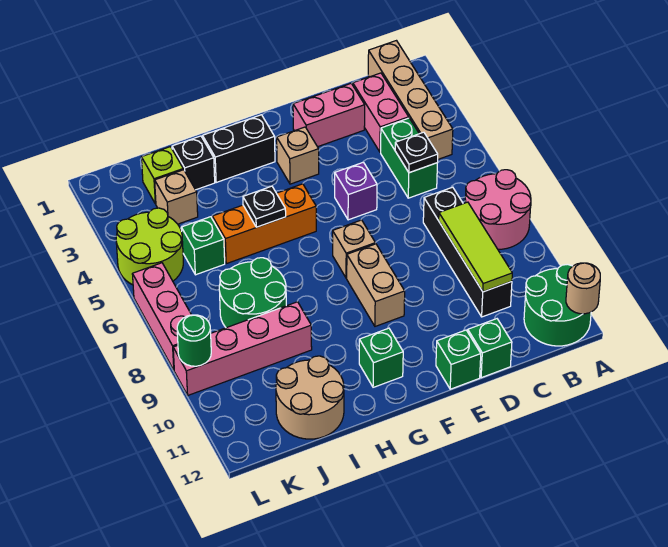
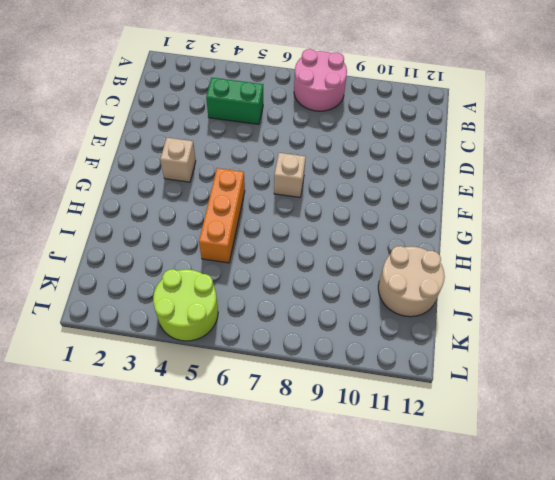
none -> green round brick A11:B12 level 1
none -> tan brick B1:B4 level 1
none -> pink brick C2:C3 level 1
none -> black brick C7:C10 level 1

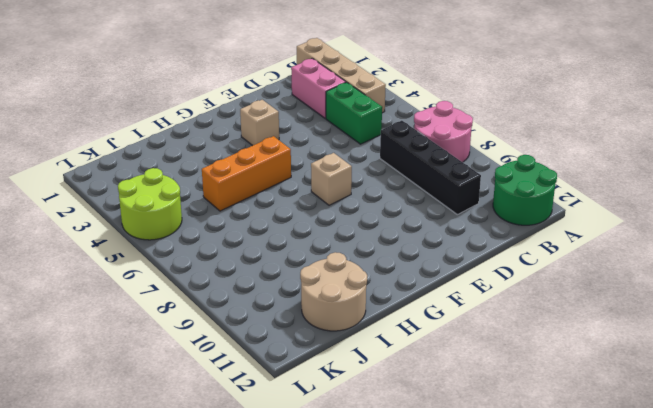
none -> pink brick D2:E2 level 1
none -> green brick D12 level 1
none -> purple brick E5 level 1
none -> green brick E12 level 1

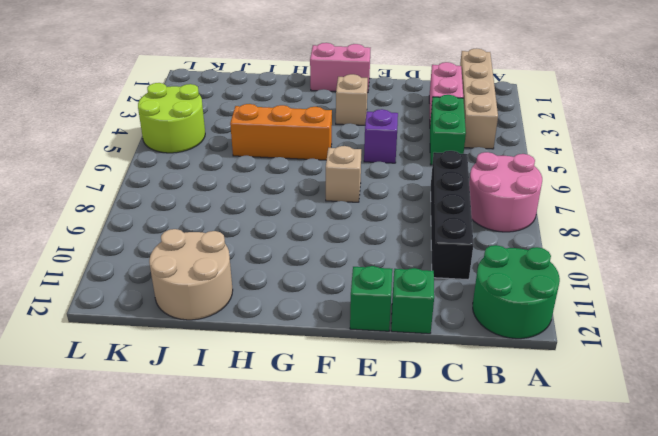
pink brick F1:G1 level 1 -> pink brick D2:E2 level 1
none -> tan brick F8:F9 level 1
none -> black brick G2:H2 level 1
none -> green brick G11 level 1
none -> black brick I2 level 1

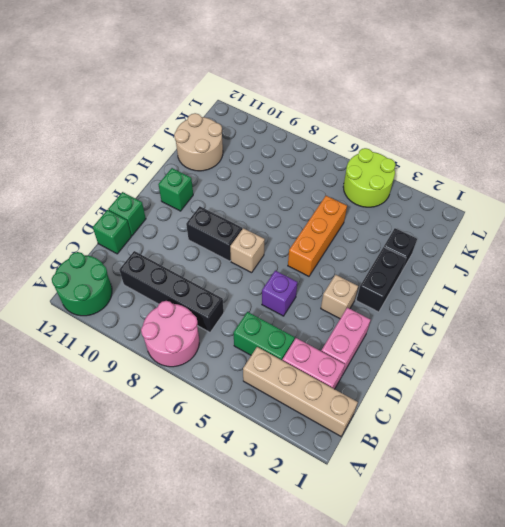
black brick F8:F9 level 1 -> tan brick F8:F9 level 1
none -> green round brick I7:J8 level 1
none -> pink brick I9:L9 level 1
none -> lime brick J2 level 1
none -> tan brick J3 level 1

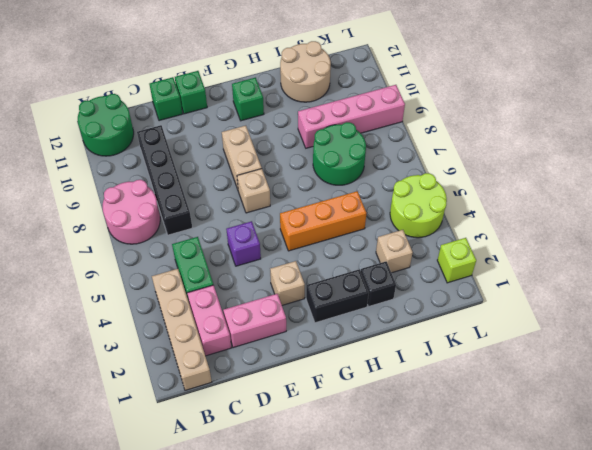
lime brick L2 level 1 -> lime brick J2 level 1
none -> green brick J5 level 1
none -> pink brick L6:L8 level 1
none -> tan round brick A12 level 2
none -> black plate C5 level 2

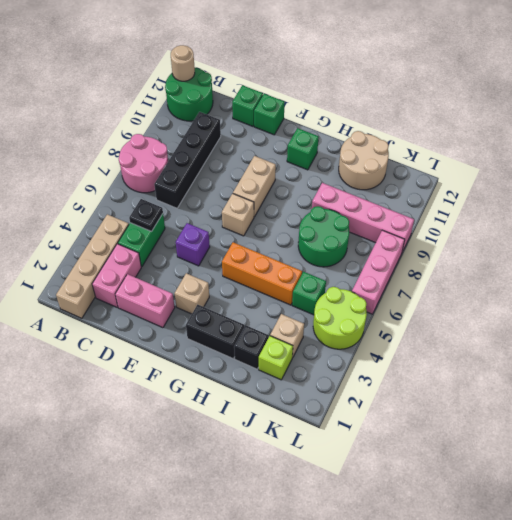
none -> lime tile C8:C10 level 2
none -> black plate H5 level 2
none -> green round brick L9 level 2

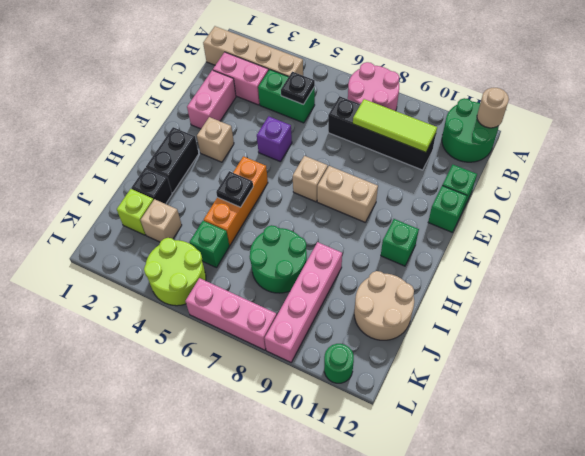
green round brick L11 level 1 -> green round brick L9 level 2

